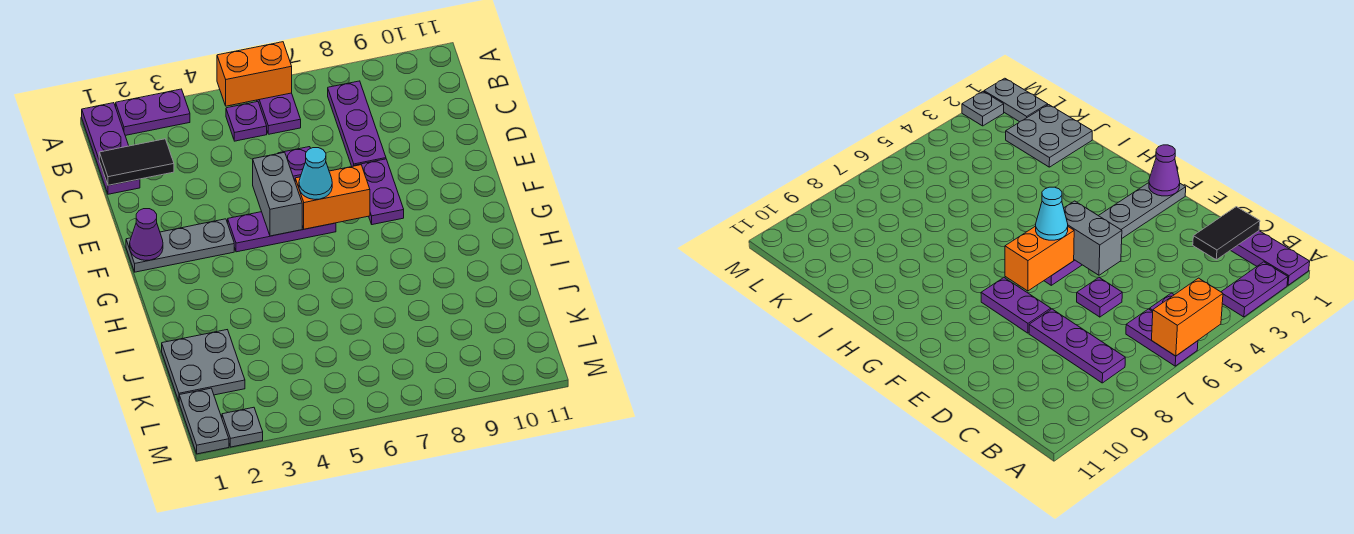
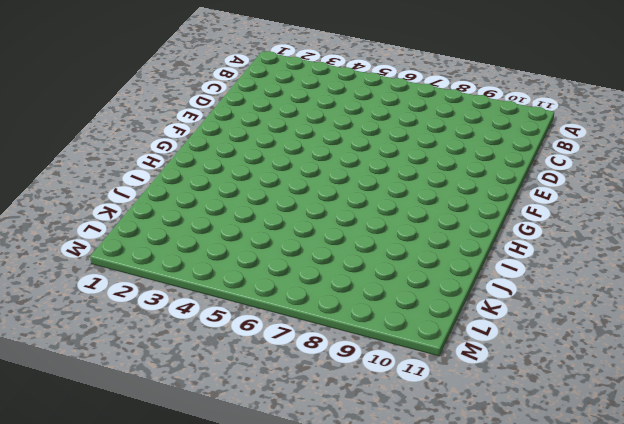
none -> purple plate A1:C1 level 1
none -> purple plate A2:A3 level 1
none -> purple plate A6:B6 level 1

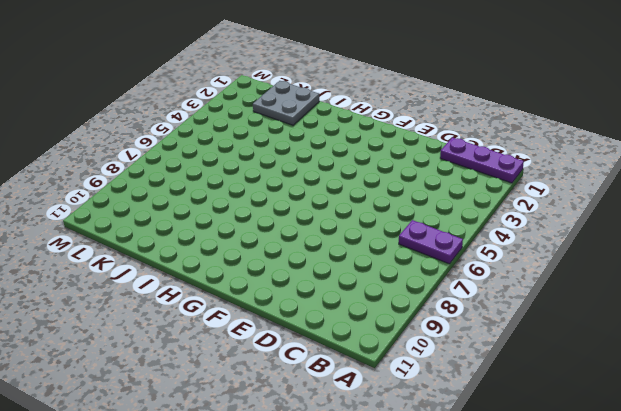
none -> purple plate A2:A3 level 1
none -> purple plate B5 level 1
none -> purple plate B8:D8 level 1

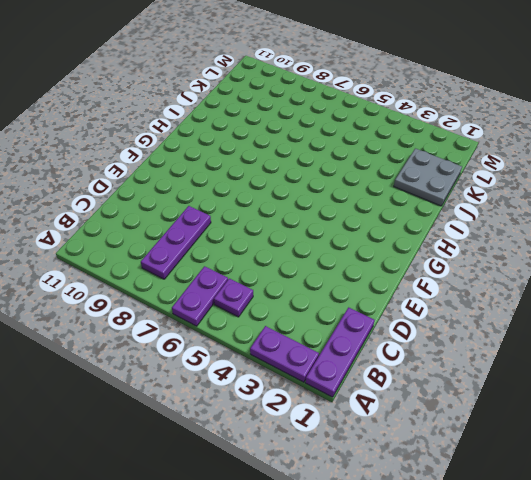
none -> purple plate D6 level 1
none -> purple plate E8:F8 level 1
none -> grey plate F1:F3 level 1

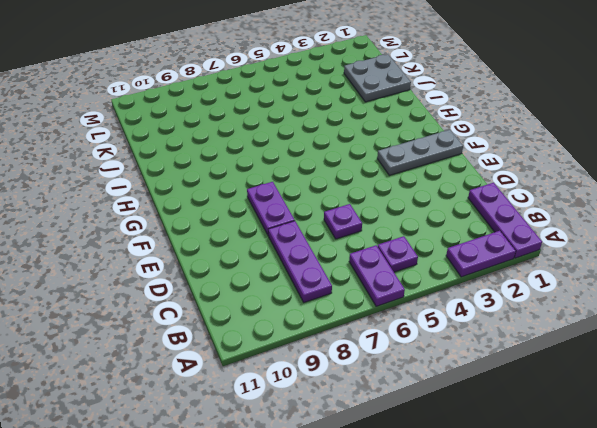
none -> purple plate F4:F6 level 1
none -> grey plate L1:M1 level 1
none -> grey plate M2 level 1

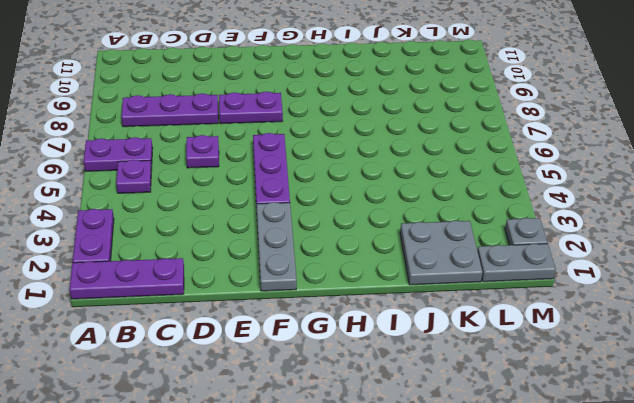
none -> orange brick A5:A6 level 2
none -> black tile C1:C2 level 2
none -> grey brick E5:F5 level 2

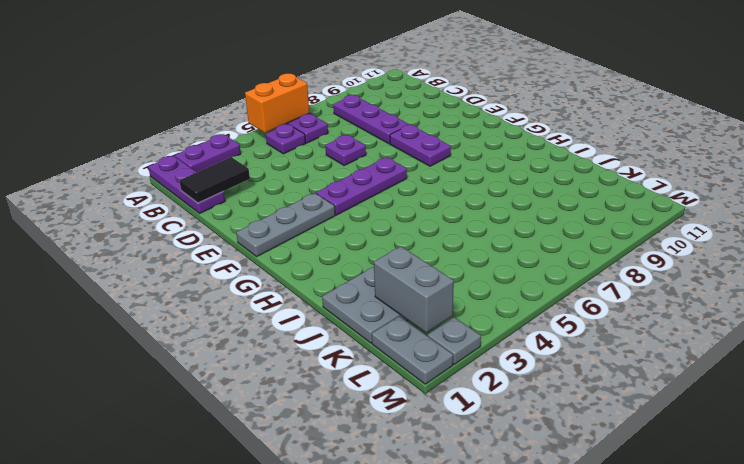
grey brick K2:L2 level 2 -> grey brick E5:F5 level 2
none -> purple cone F1 level 2
none -> orange brick F6:F7 level 2
none -> cyan cone F6 level 3

